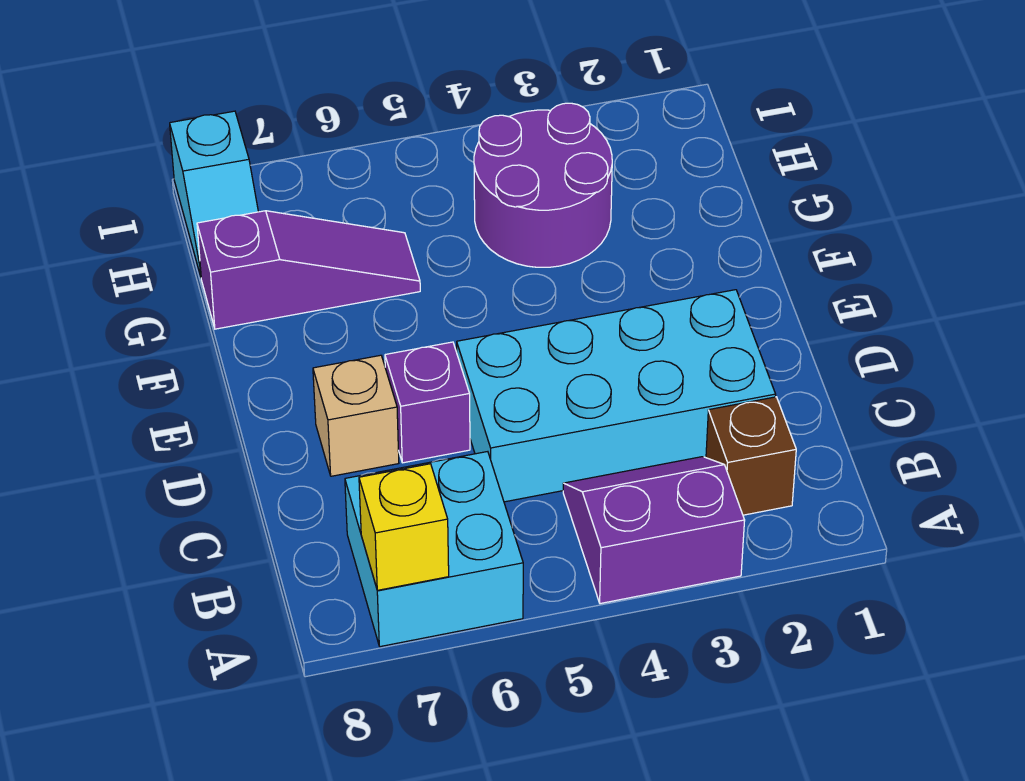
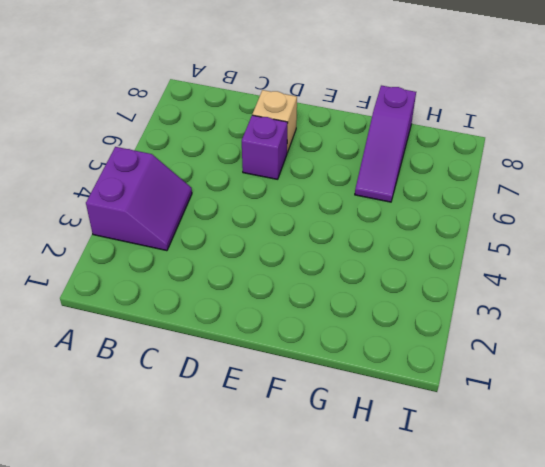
none -> cyan brick A6:B7 level 1
none -> brown brick B2 level 1

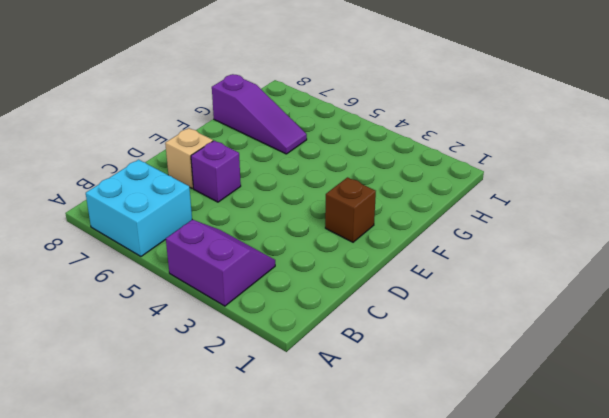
brown brick E2 level 1 -> brown brick B2 level 1
none -> cyan brick C2:D5 level 1
none -> purple round brick G3:H4 level 1

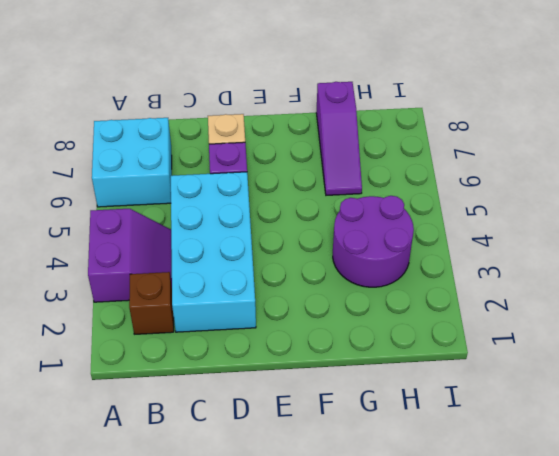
none -> cyan slope H8:I8 level 1 top I
none -> yellow brick A7 level 2

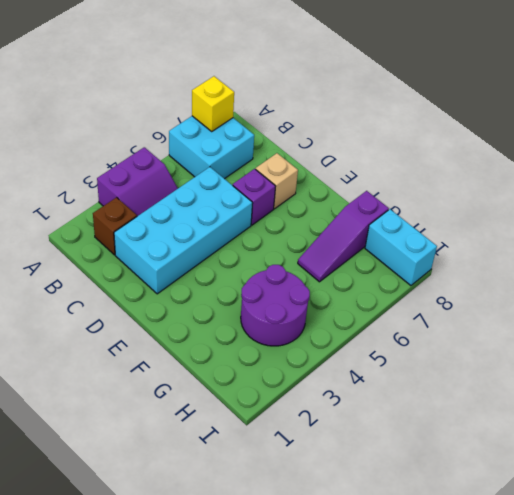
cyan brick H8:I8 level 1 -> cyan slope H8:I8 level 1 top I

